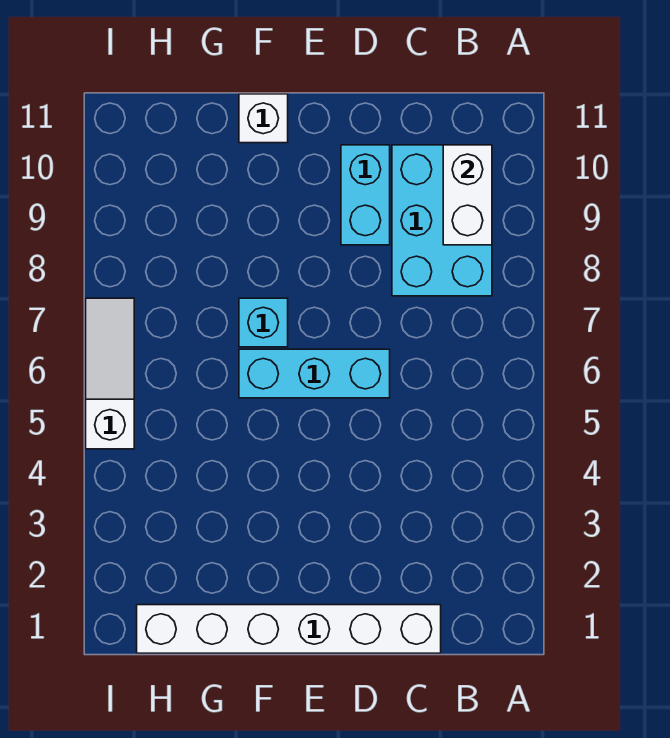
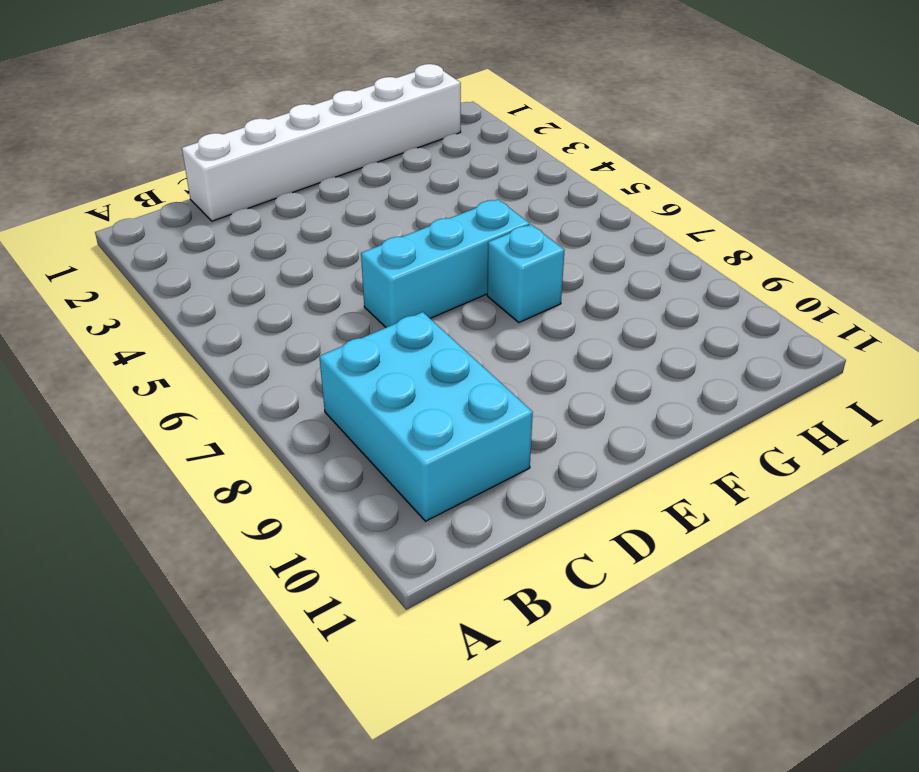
none -> cyan brick D9:D10 level 1
none -> white brick F11 level 1

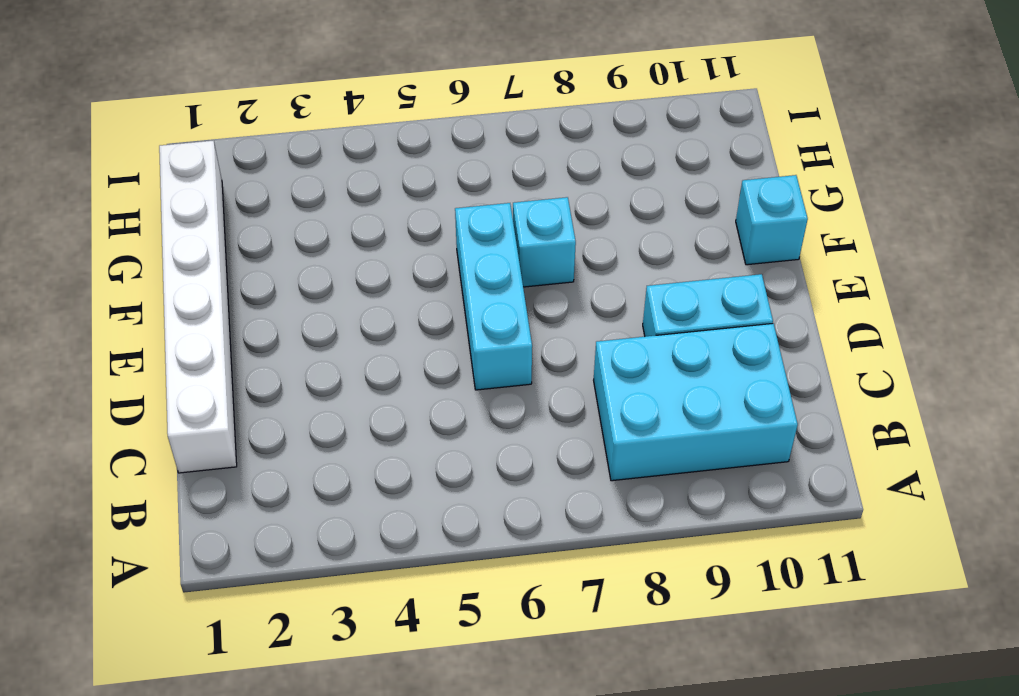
cyan brick F11 level 1 -> white brick F11 level 1
none -> white slope I5:I7 level 1 top 5
none -> white brick B9:B10 level 2

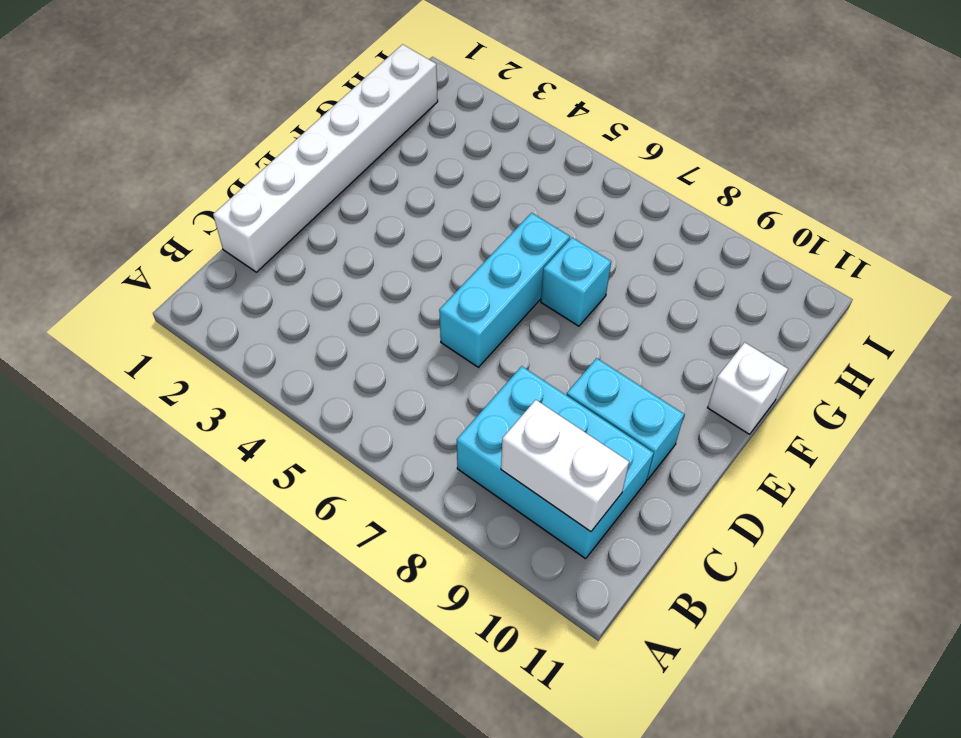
none -> white slope I5:I7 level 1 top 5

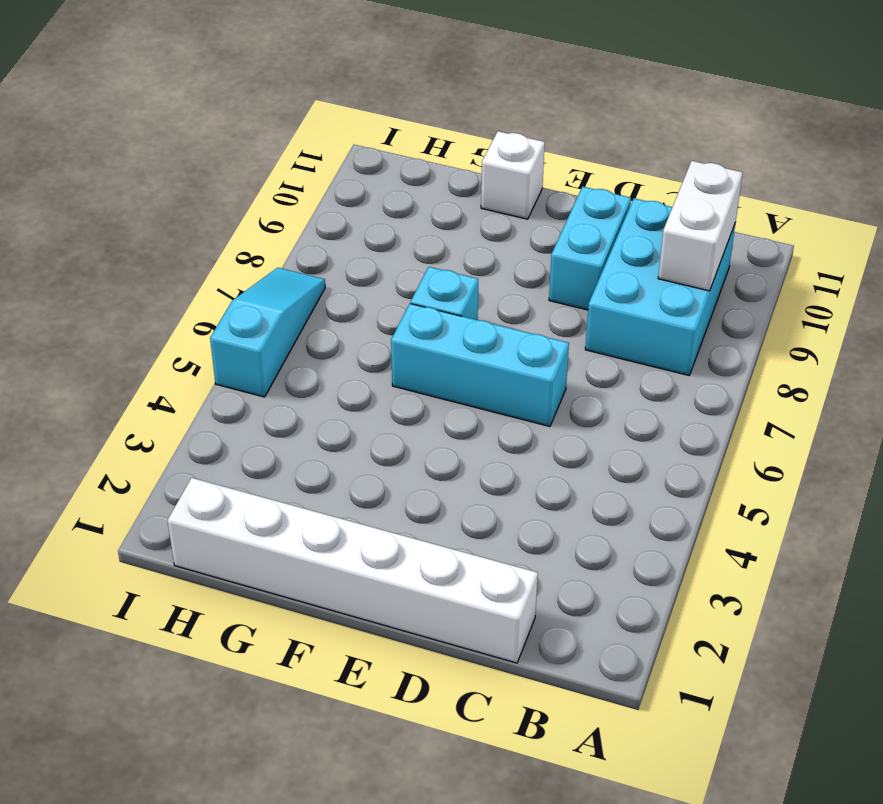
cyan slope I5:I7 level 1 top 5 -> white slope I5:I7 level 1 top 5

